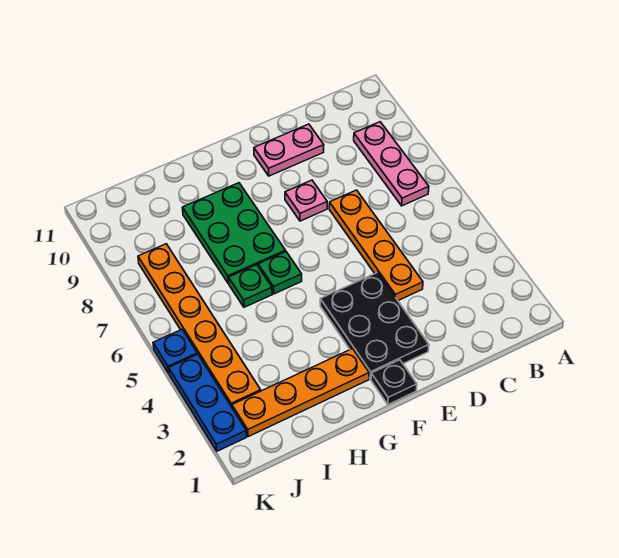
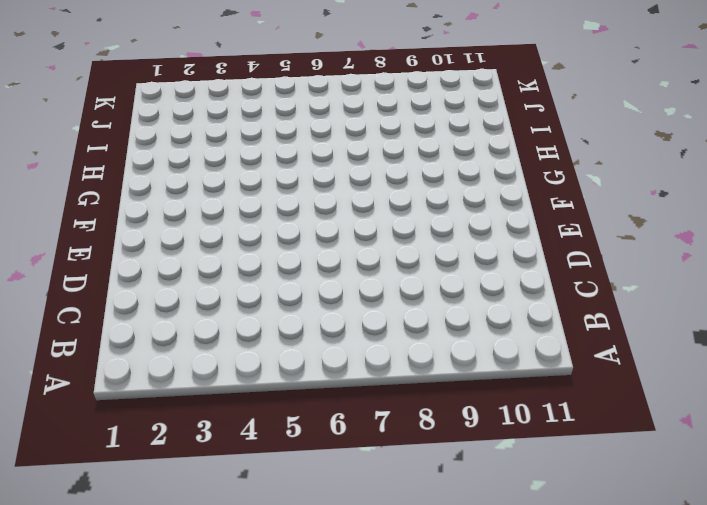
none -> pink plate B7:B9 level 1
none -> orange plate D4:D7 level 1
none -> pink plate D10:E10 level 1

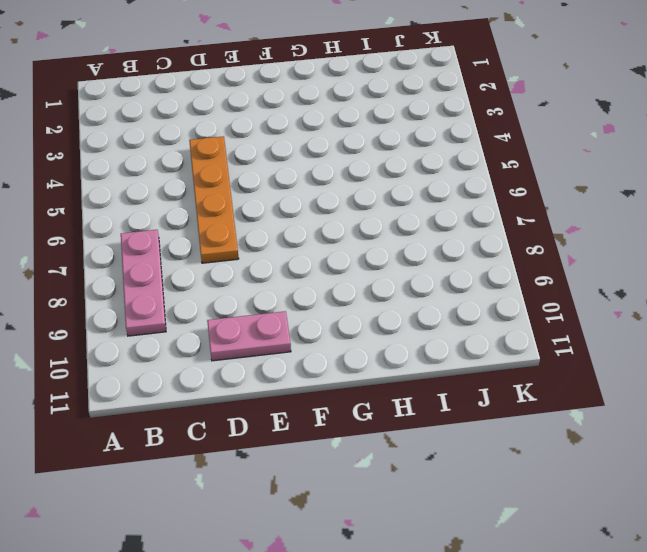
none -> black plate E2:F4 level 1
none -> pink plate E8 level 1
none -> black plate F1 level 1

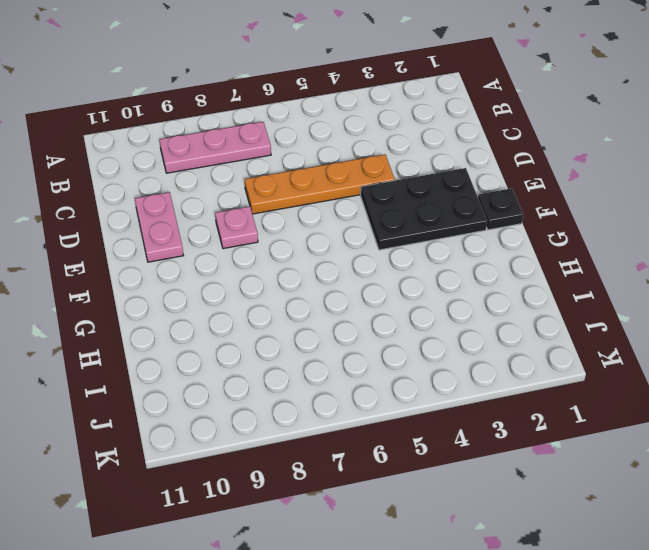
none -> orange plate G2:J2 level 1
none -> green plate G6 level 1
none -> green plate G7:H9 level 1

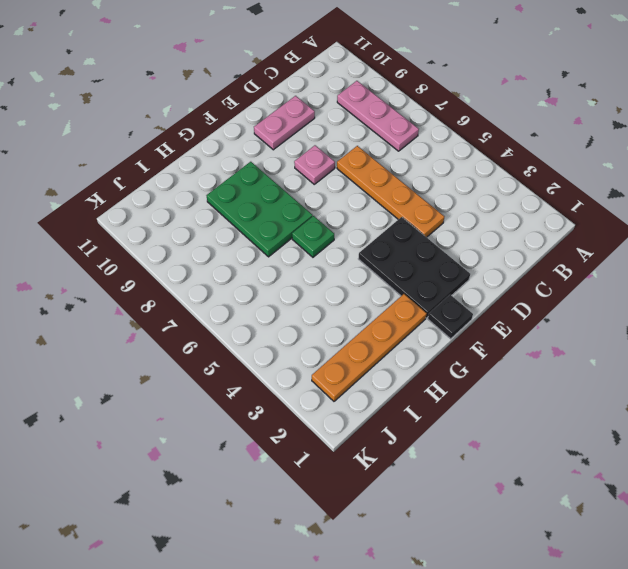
none -> green plate H6 level 1
none -> orange plate J3:J8 level 1
none -> blue plate K2:K4 level 1

